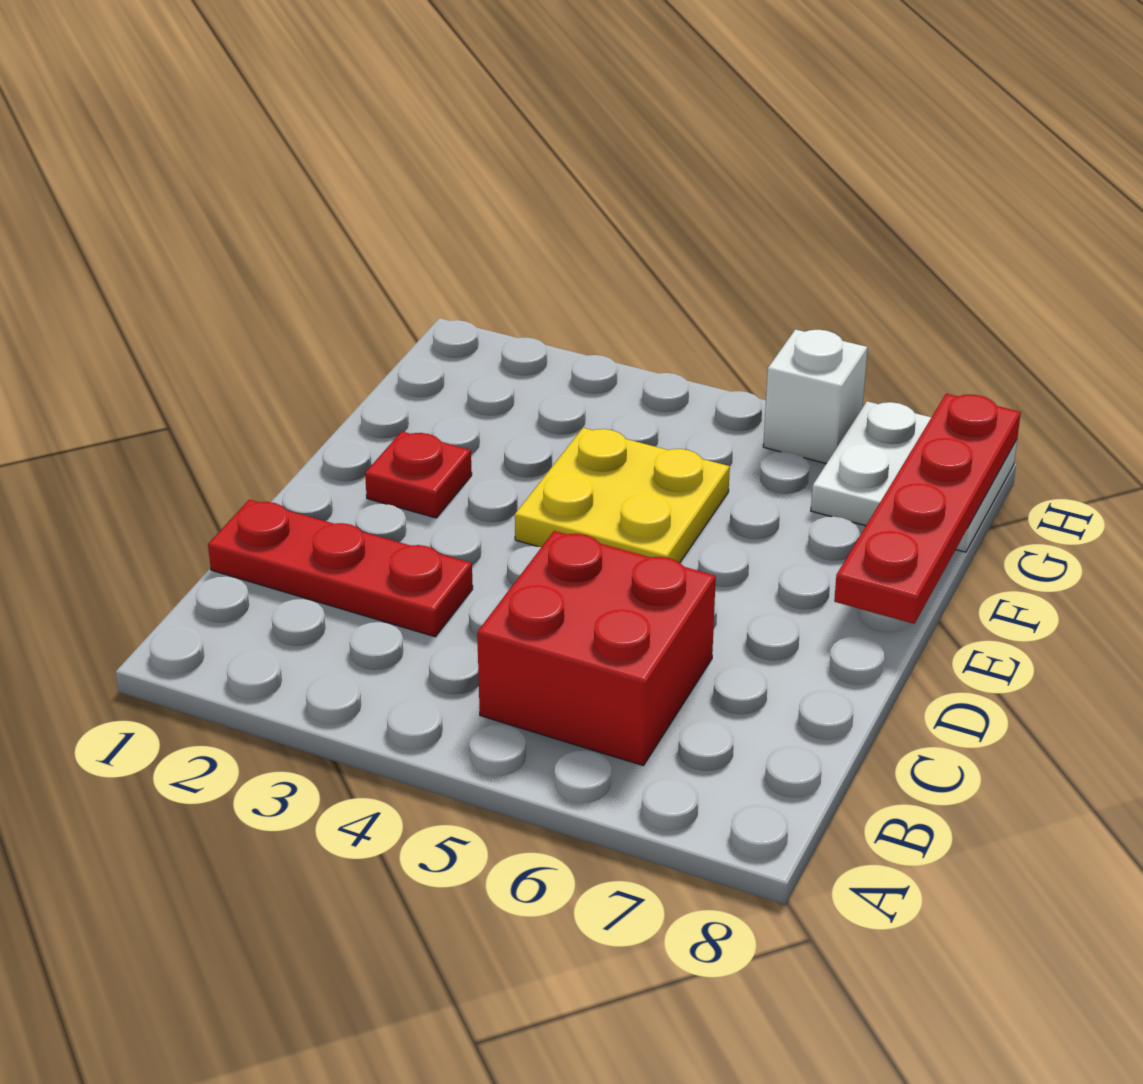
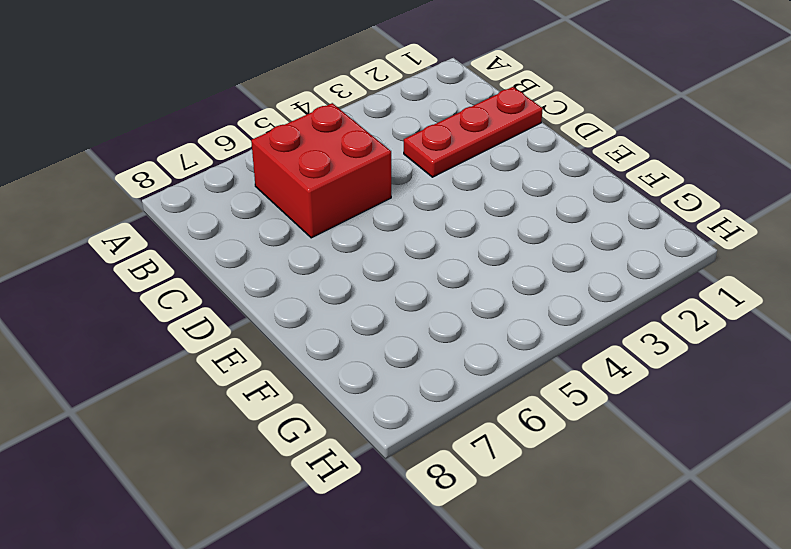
none -> red plate E2 level 1
none -> yellow plate E4:F5 level 1

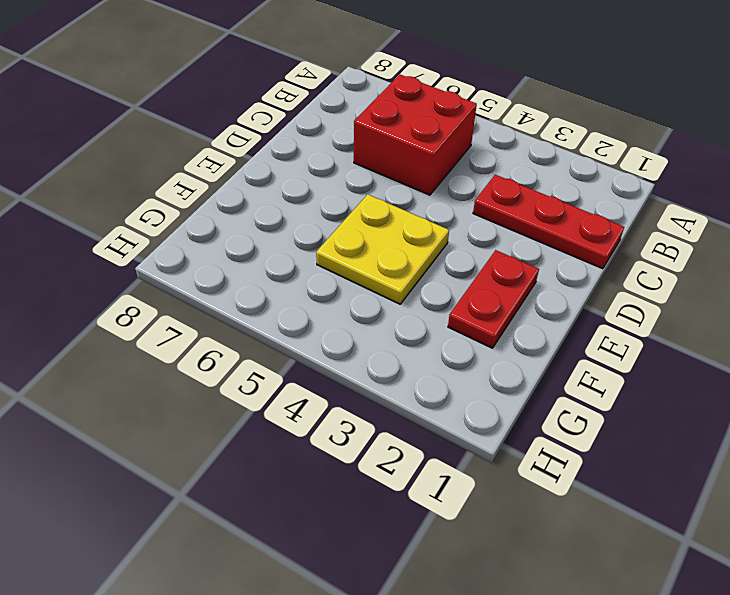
red plate E2:F2 level 1 -> red plate E2 level 1
none -> white plate G7:H8 level 1
none -> white brick H6 level 1

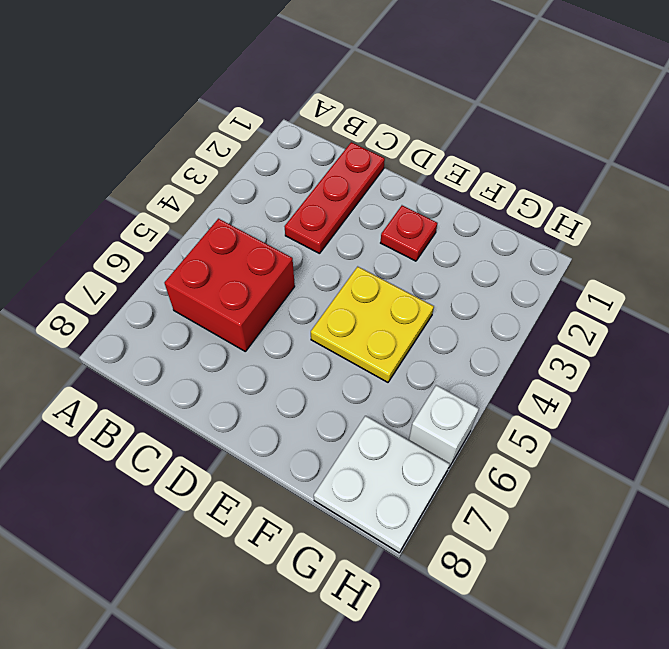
none -> red plate E8:H8 level 2

